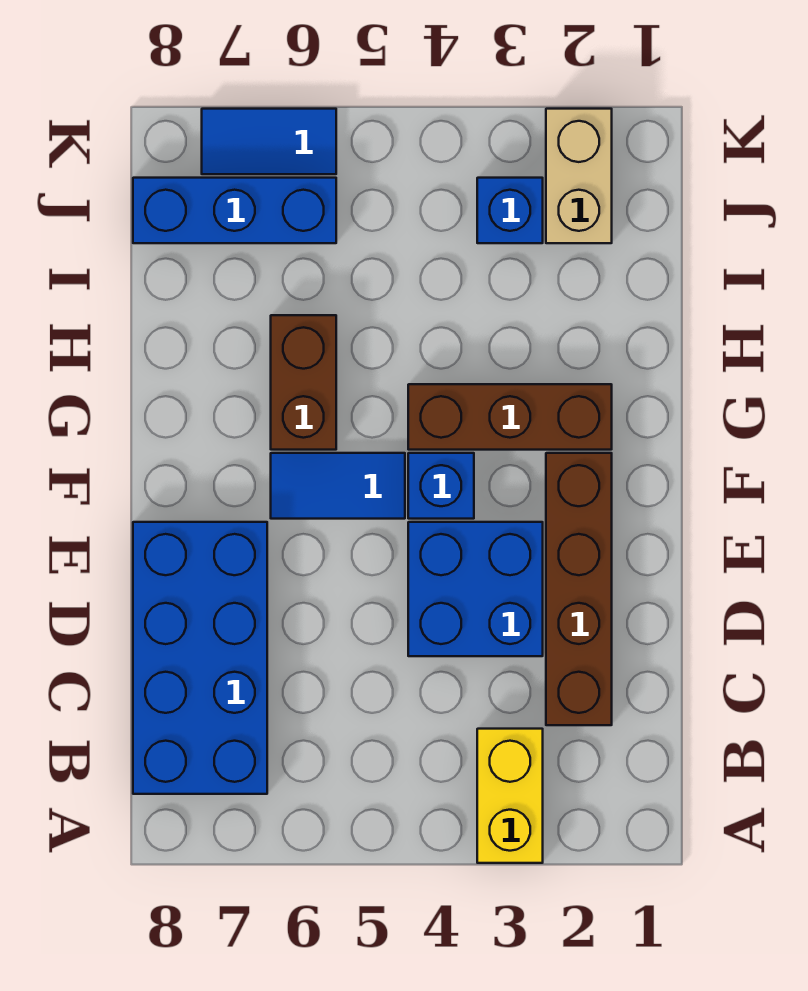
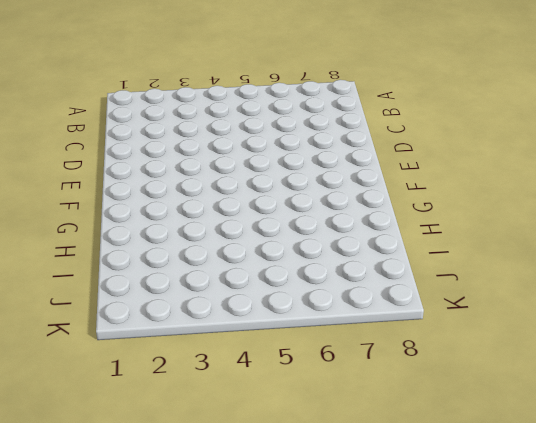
none -> yellow brick A3:B3 level 1
none -> blue brick B7:E8 level 1
none -> brown brick C2:F2 level 1

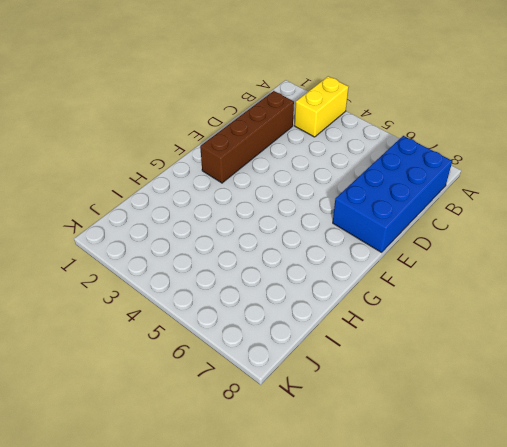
none -> blue brick D3:E4 level 1
none -> blue brick F4 level 1
none -> blue tile F5:F6 level 1

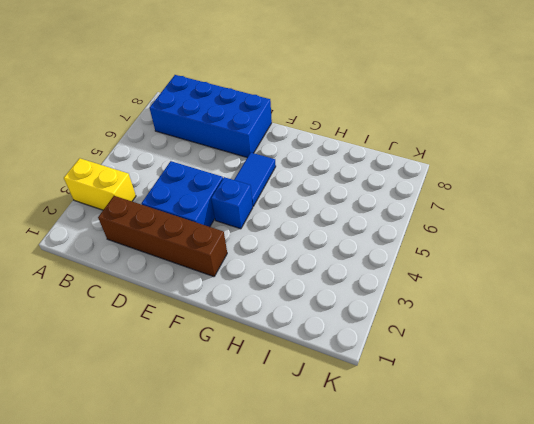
none -> brown brick G2:G4 level 1
none -> brown brick G6:H6 level 1
none -> tan brick J2:K2 level 1

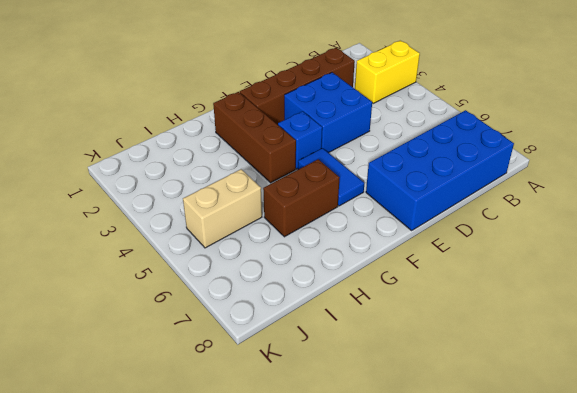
tan brick I5:J5 level 1 -> tan brick J2:K2 level 1
none -> blue brick J3 level 1
none -> blue brick J6:J8 level 1
none -> blue tile K6:K7 level 1

